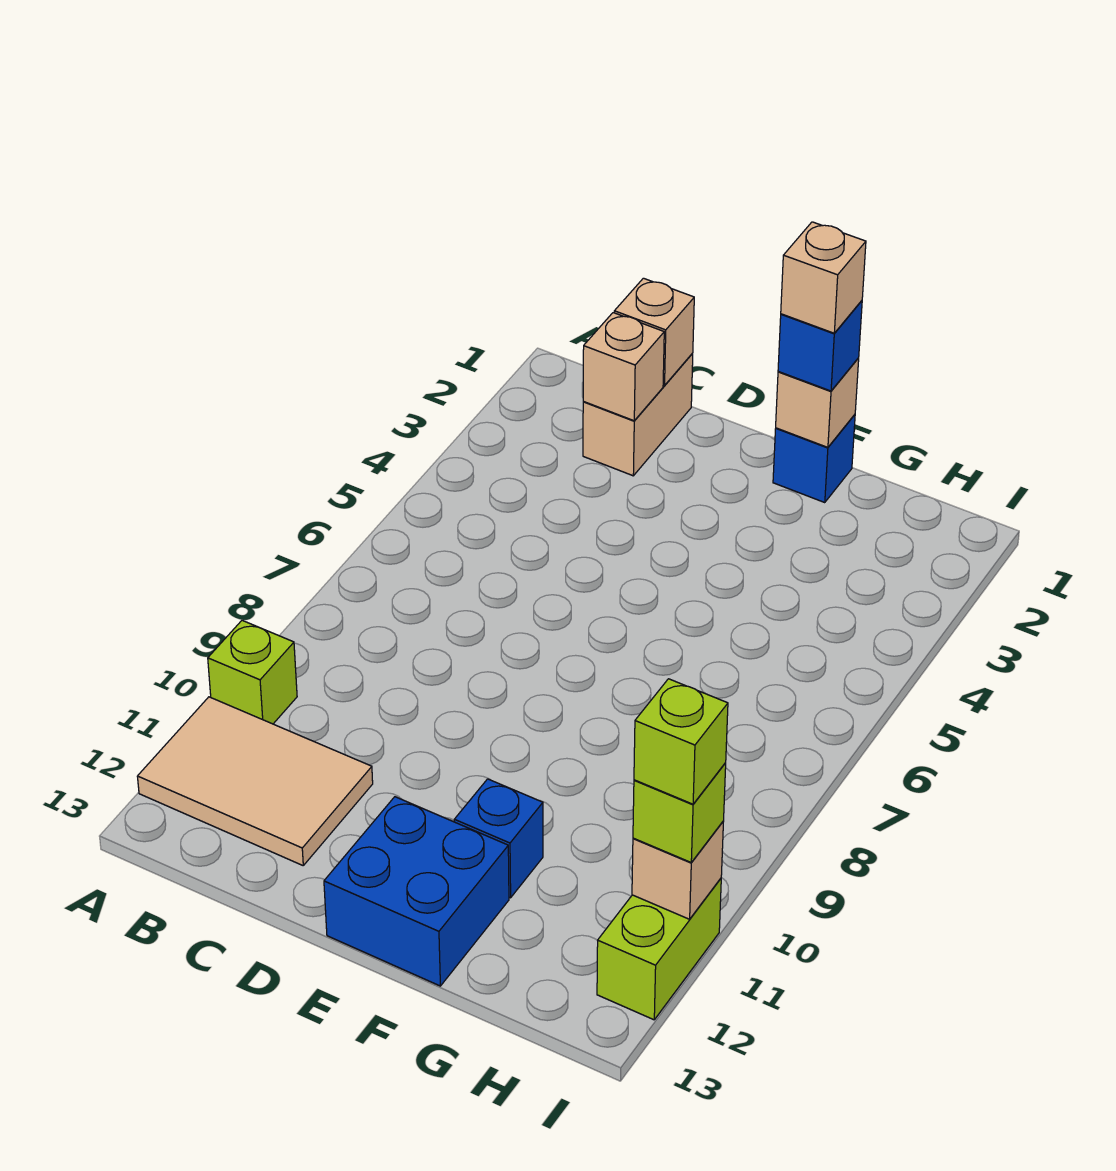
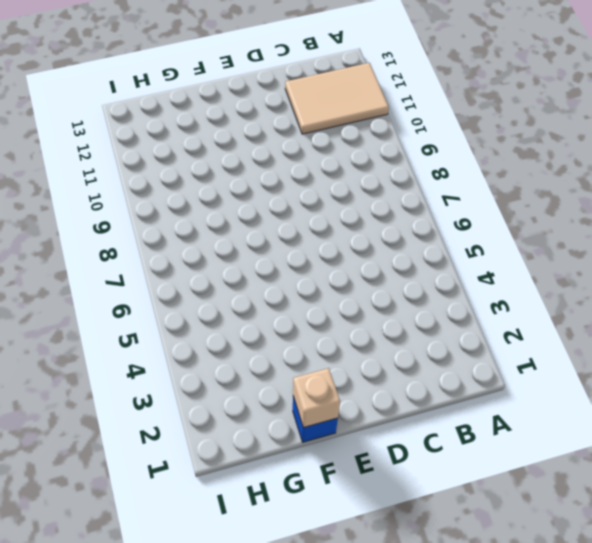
none -> lime brick A10 level 1
none -> tan brick C1:C2 level 1
none -> blue brick E12:F13 level 1

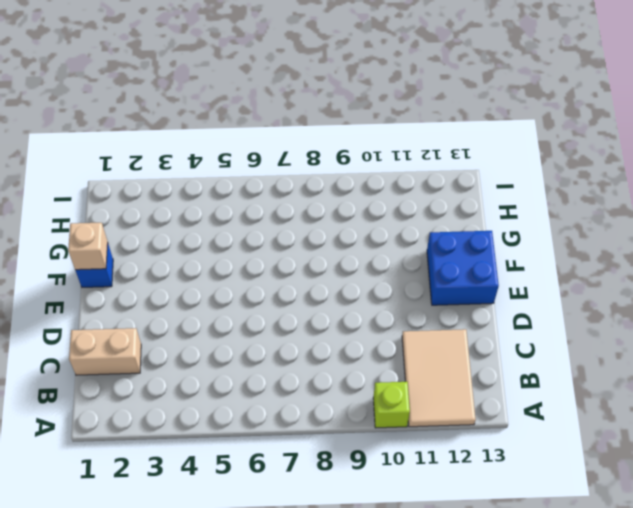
none -> blue brick F11 level 1
none -> lime brick I11:I12 level 1
none -> tan brick C1 level 2

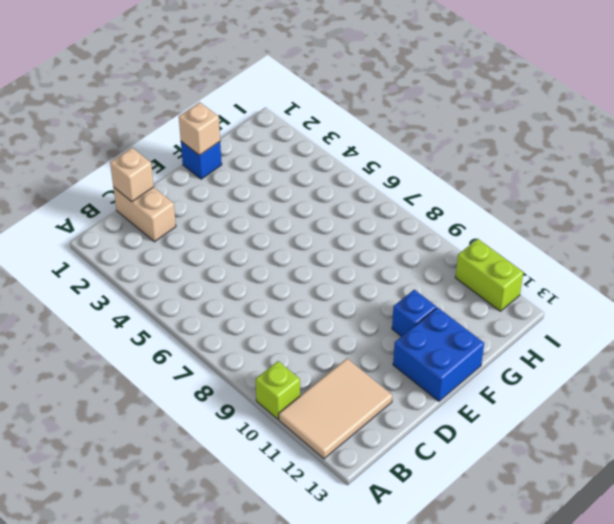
none -> tan brick C2 level 2
none -> tan brick I11 level 2
none -> blue brick F1 level 3

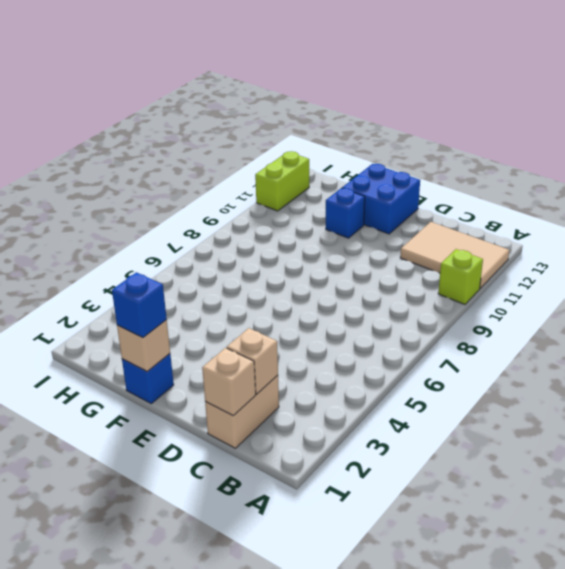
none -> tan brick I11 level 2
none -> lime brick I11 level 3
none -> tan brick F1 level 4

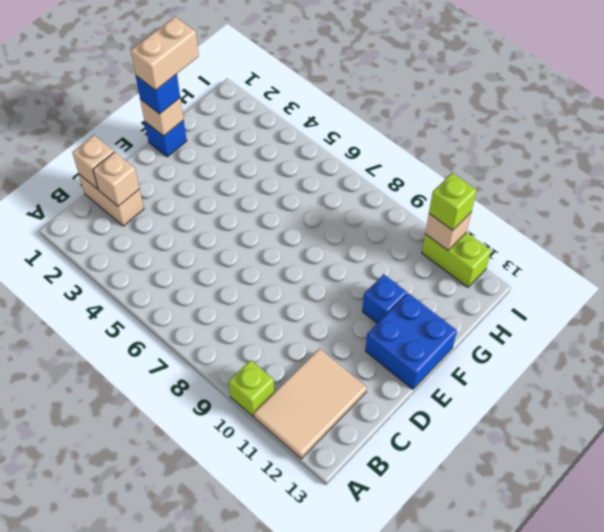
tan brick F1:G1 level 4 -> tan brick F1 level 4
none -> lime brick I11 level 4

